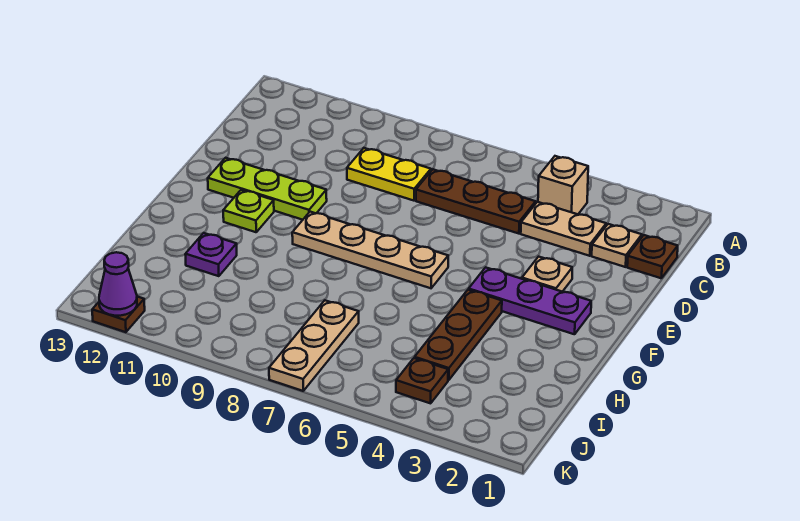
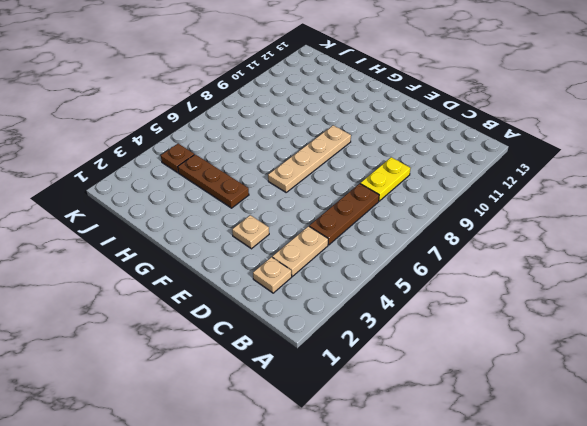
none -> tan brick B4 level 1
none -> brown plate C1 level 1
none -> lime plate E10:E12 level 1

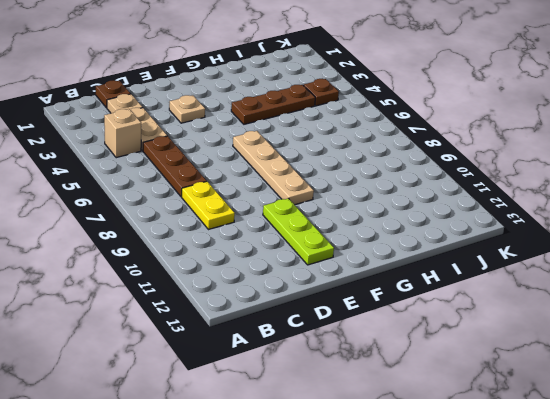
none -> purple plate F2:F4 level 1
none -> lime plate F11 level 1
none -> purple plate H11 level 1

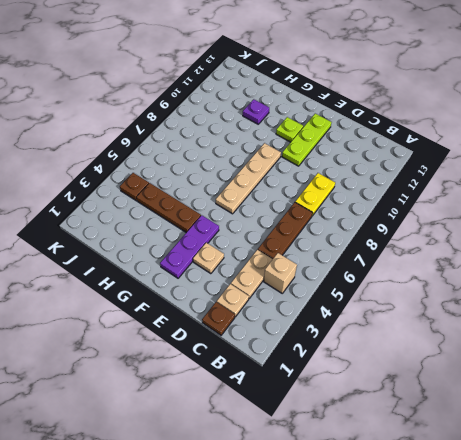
none -> tan plate I7:K7 level 1
none -> brown plate K12 level 1
none -> purple cone K12 level 2

